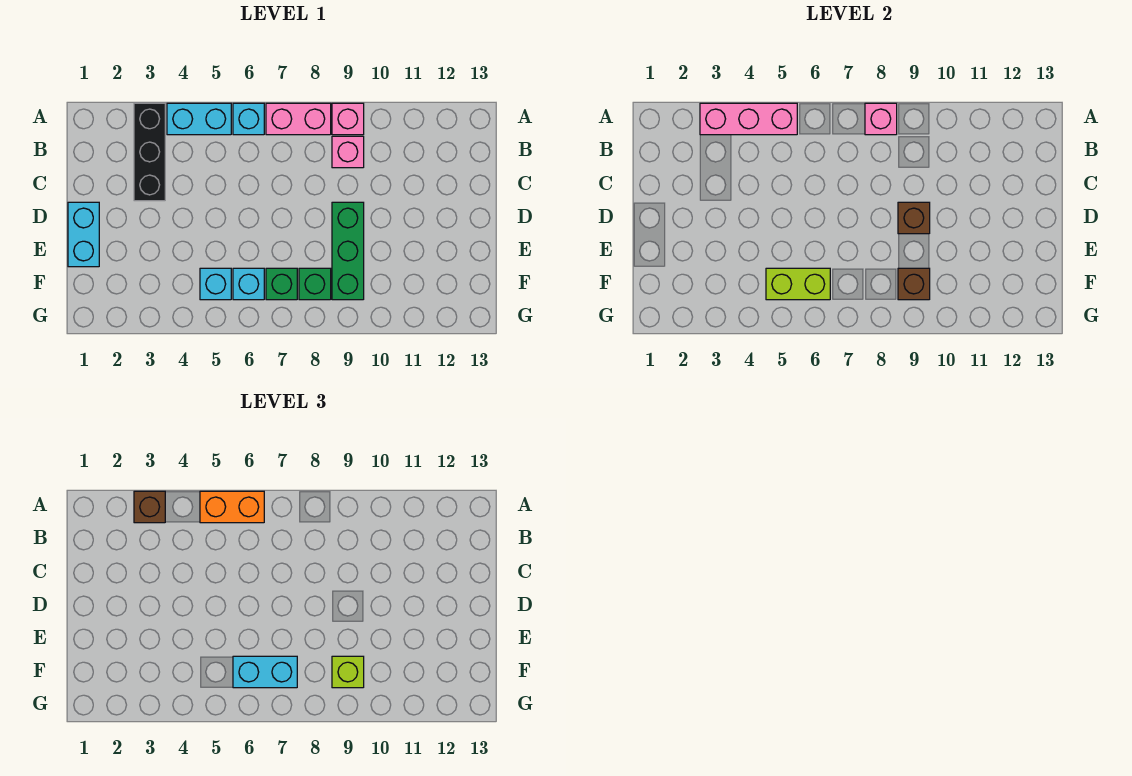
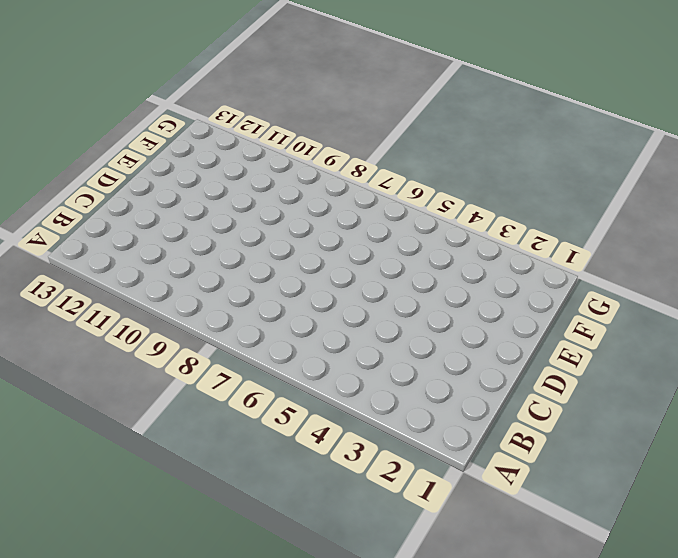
none -> black brick A3:C3 level 1
none -> cyan brick A4:A5 level 1
none -> cyan brick A6 level 1

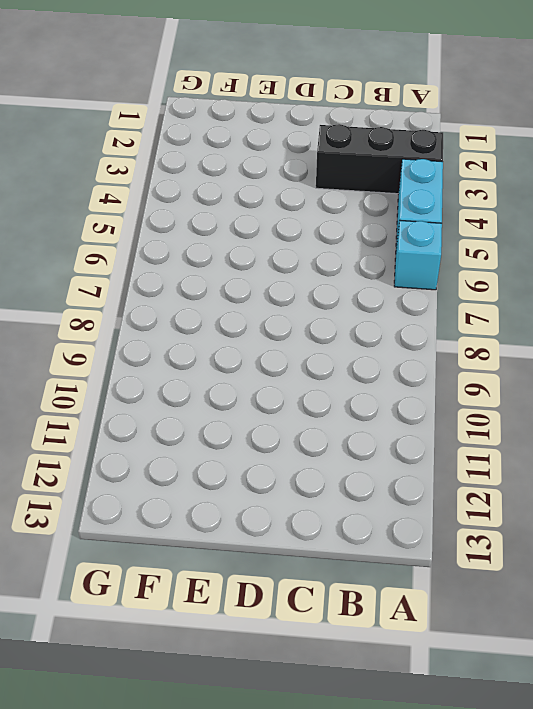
none -> pink brick A7:A8 level 1
none -> pink brick A9 level 1
none -> pink brick B9 level 1

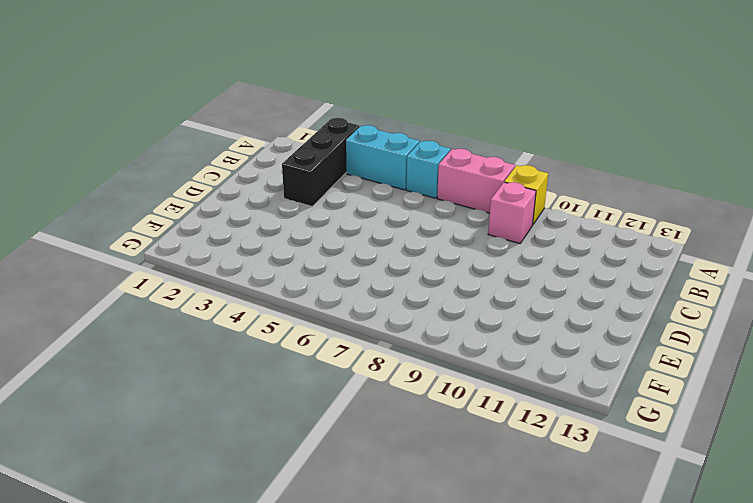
yellow brick A9 level 1 -> pink brick A9 level 1
none -> cyan brick D1:E1 level 1
none -> green brick D9:F9 level 1
none -> cyan brick F5 level 1

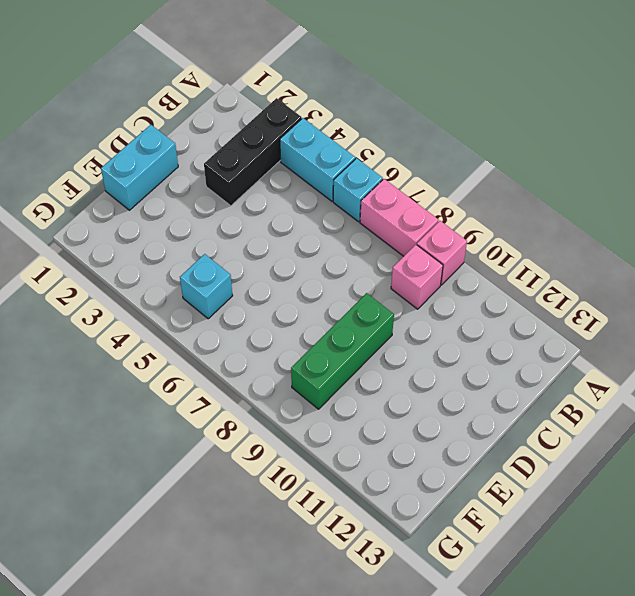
none -> cyan brick F6 level 1
none -> green brick F7 level 1
none -> green brick F8 level 1

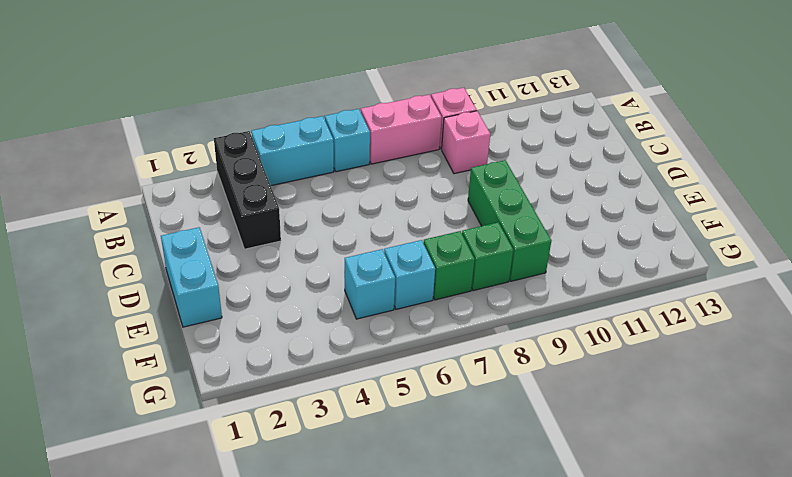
none -> pink brick A3:A5 level 2
none -> pink brick A8 level 2
none -> brown brick D9 level 2

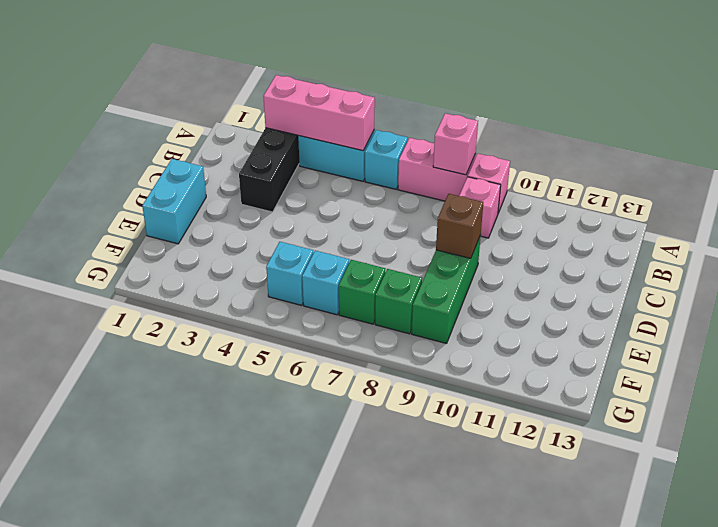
none -> lime brick F5:F6 level 2
none -> brown brick F9 level 2
none -> brown brick A3 level 3

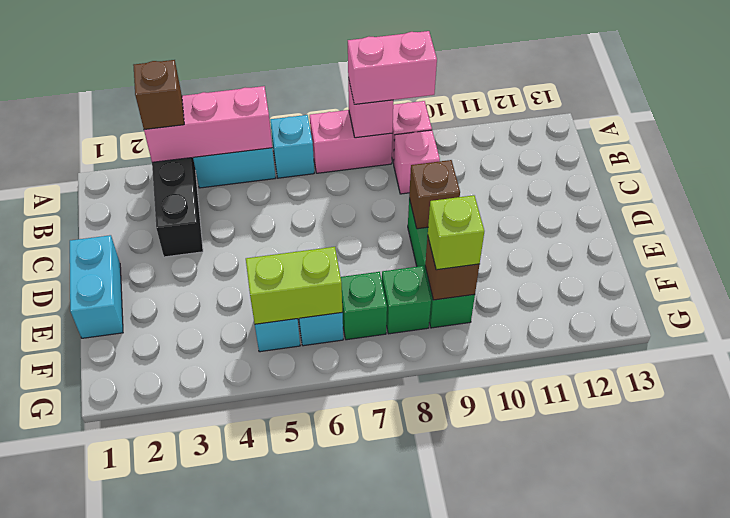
pink brick A8:A9 level 3 -> none
none -> orange brick A5:A6 level 3
none -> cyan brick F6:F7 level 3

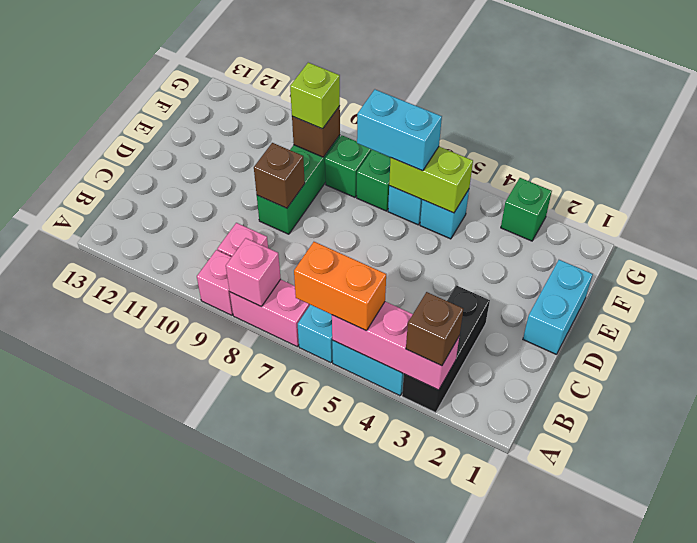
green brick G3 level 1 -> none

